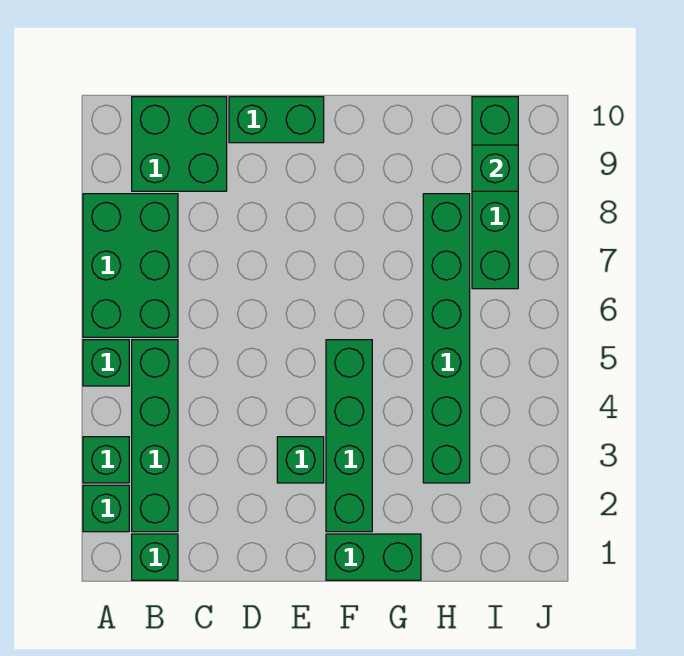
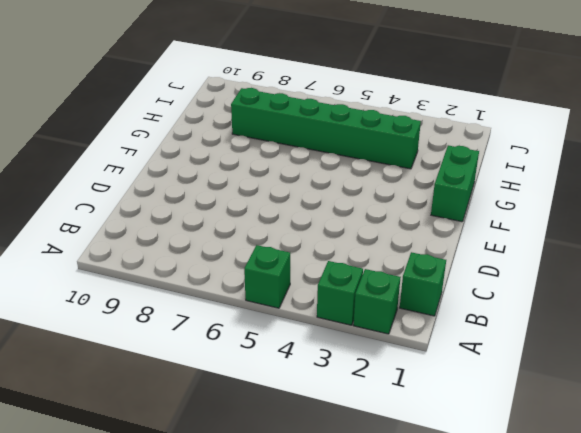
none -> green brick A6:B8 level 1
none -> green brick B2:B5 level 1
none -> green brick B9:C10 level 1

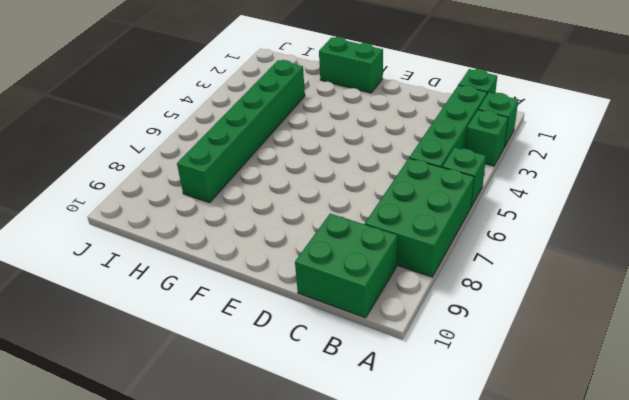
none -> green brick D10:E10 level 1
none -> green brick E3 level 1
none -> green brick F2:F5 level 1

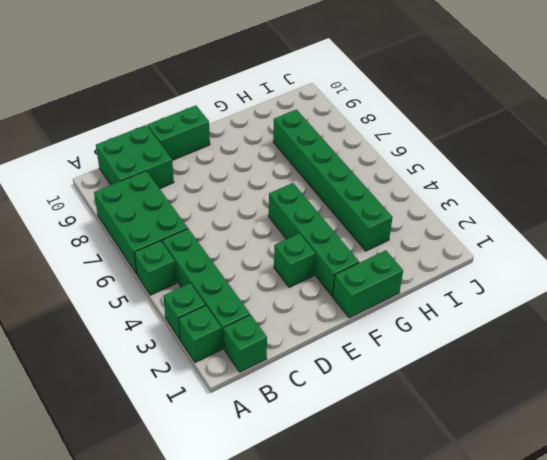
none -> green brick I7:I10 level 1
none -> green brick I9 level 2

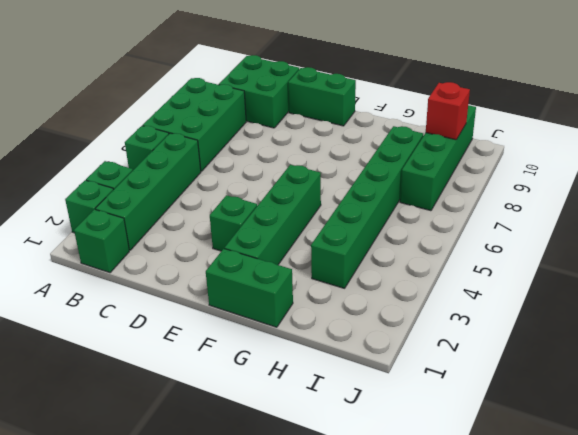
red brick I9 level 2 -> green brick I9 level 2

